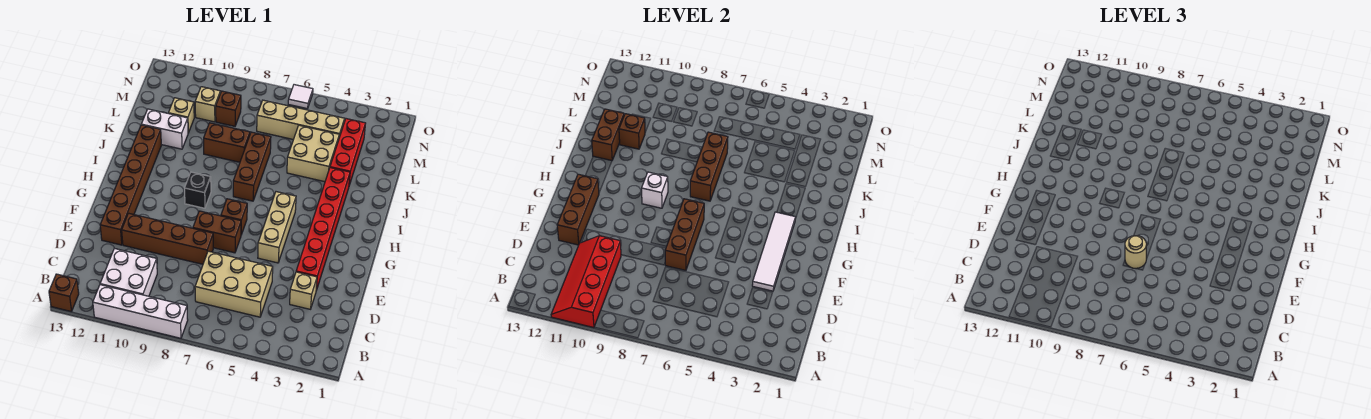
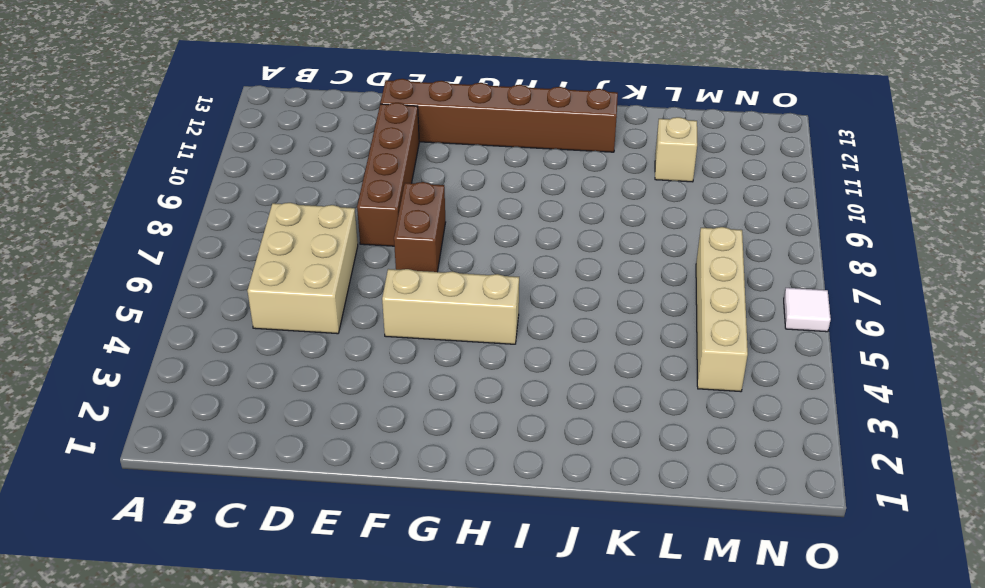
none -> white brick A8:A11 level 1
none -> brown brick A13 level 1
none -> white brick B10:C11 level 1
none -> tan brick D3 level 1

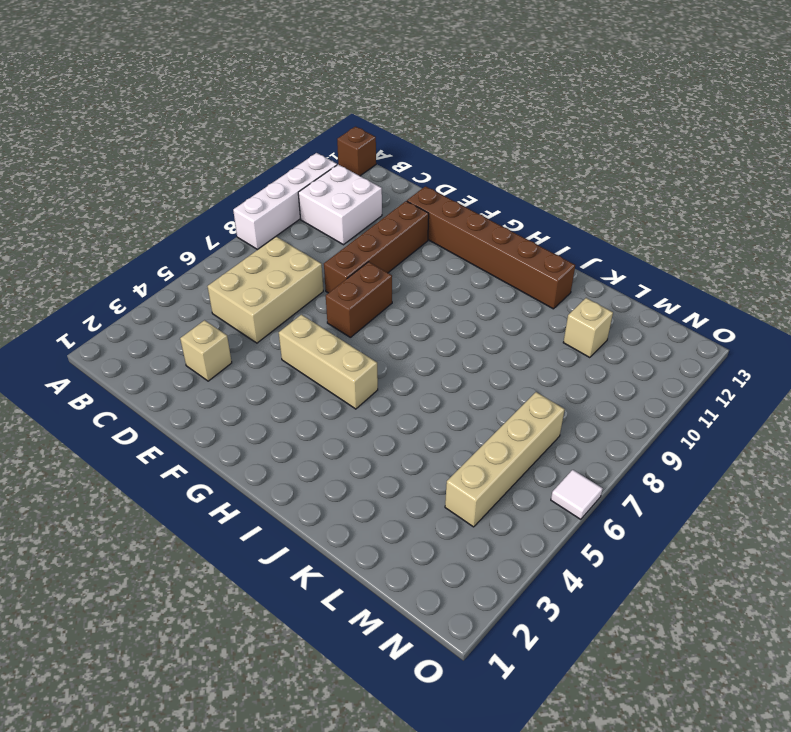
none -> red brick E3:J3 level 1
none -> brown brick G7 level 1
none -> black brick H9 level 1
none -> brown brick I7:K7 level 1

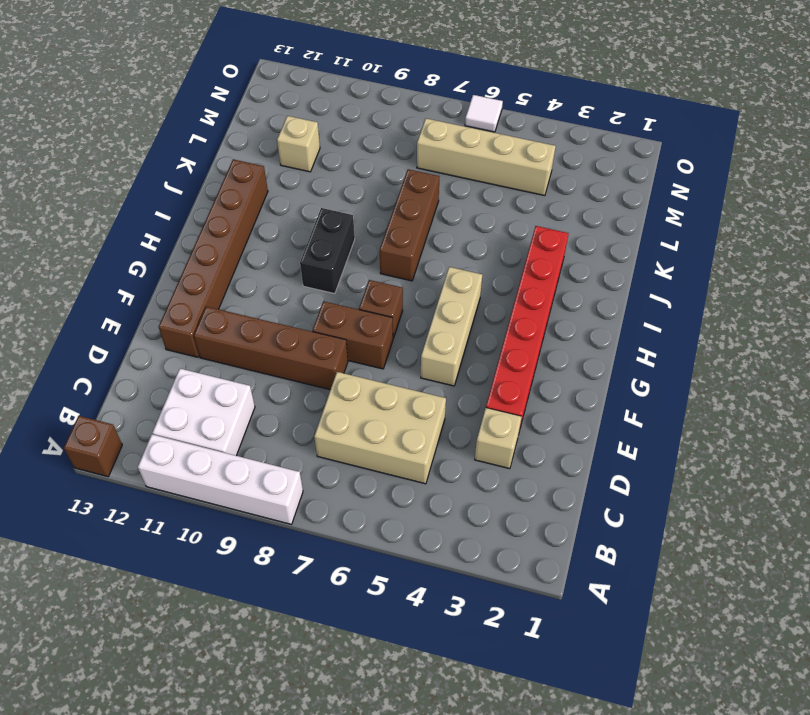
black brick H9:I9 level 1 -> black brick H9 level 1
none -> red brick K3:M3 level 1
none -> tan brick K4:L5 level 1
none -> brown brick K8:K9 level 1
none -> white brick K11:K12 level 1

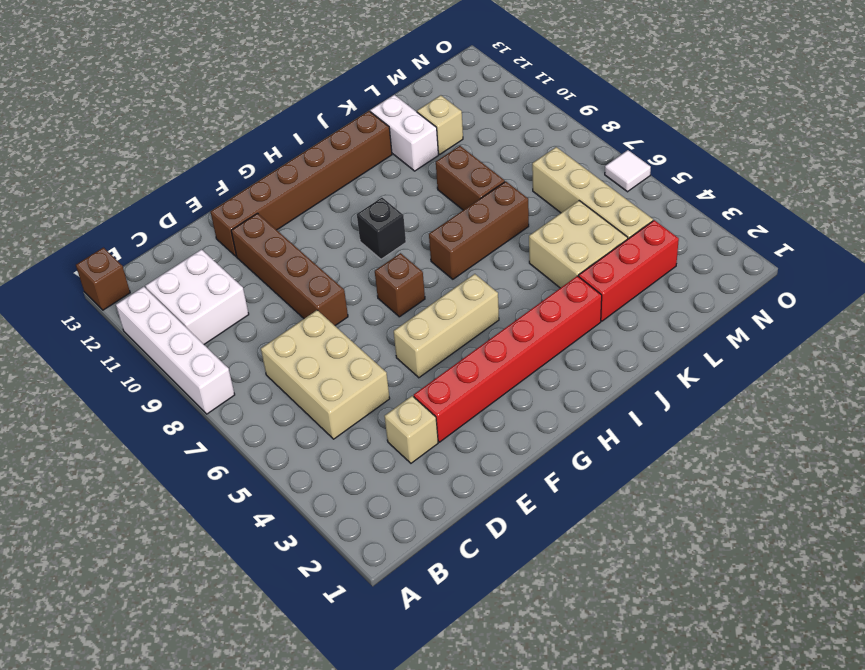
none -> brown brick F7:F8 level 1
none -> brown brick M9 level 1
none -> tan brick M10 level 1
none -> red slope A10:D11 level 2 top 10

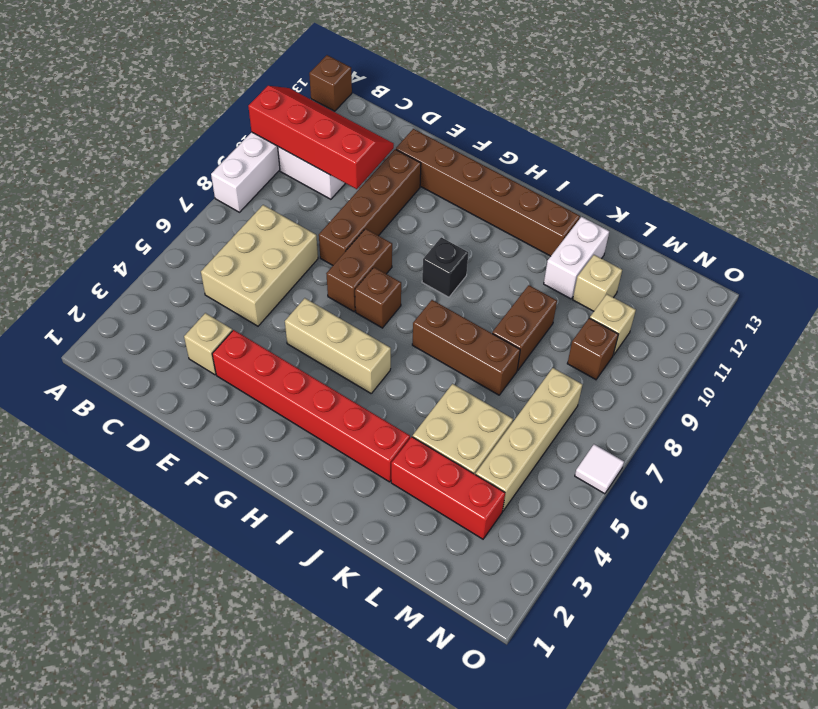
none -> white tile E3:H3 level 2
none -> brown brick E7:G7 level 2
none -> brown brick E12:G12 level 2
none -> white brick H9 level 2

